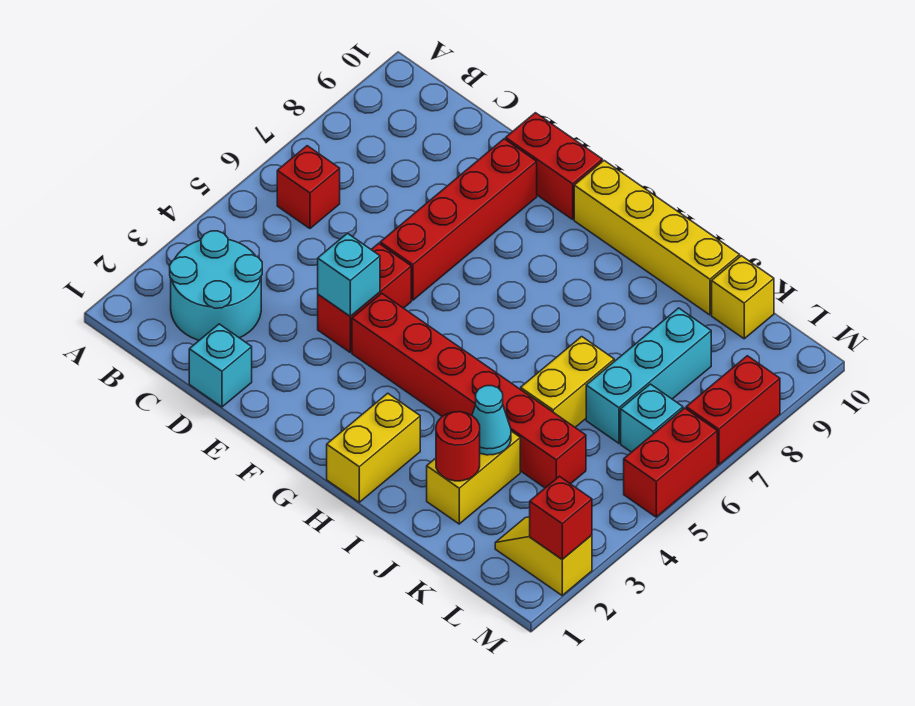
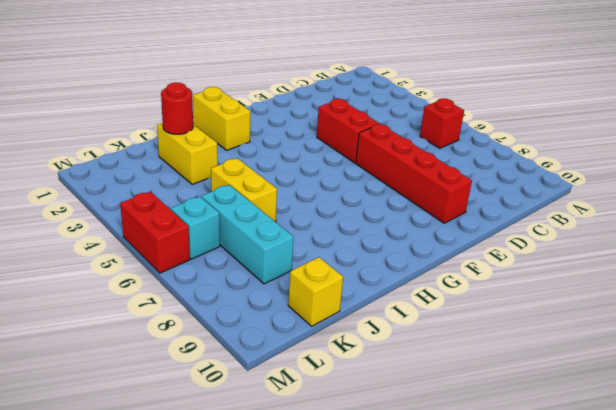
none -> cyan round brick B2:C3 level 1
none -> cyan brick D1 level 1
none -> red brick E10:F10 level 1

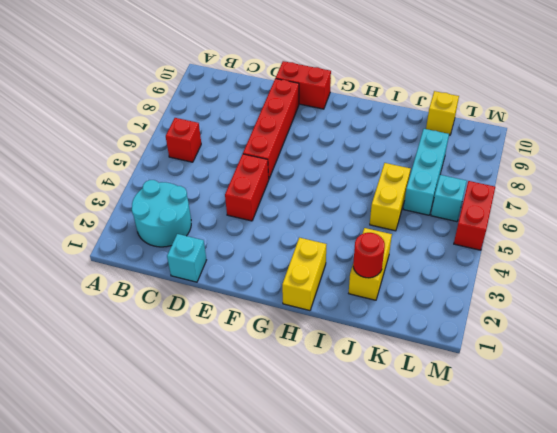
none -> red brick F4:K4 level 1
none -> yellow brick G10:J10 level 1
none -> yellow slope L2:M2 level 1 top M

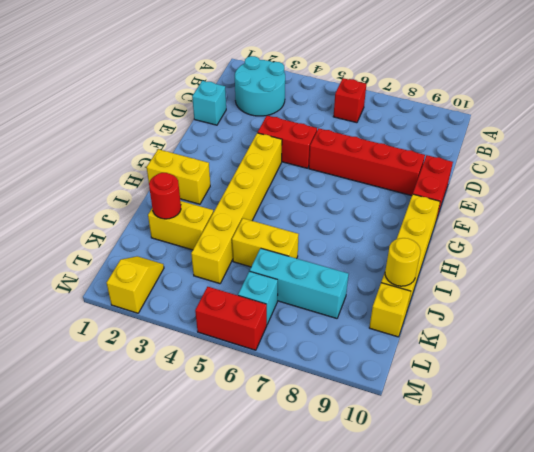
yellow brick F4:K4 level 1 -> red brick F4:K4 level 1
yellow round brick J10 level 2 -> none
none -> red brick M7:M8 level 1
none -> cyan brick E4 level 2
none -> cyan cone J3 level 2

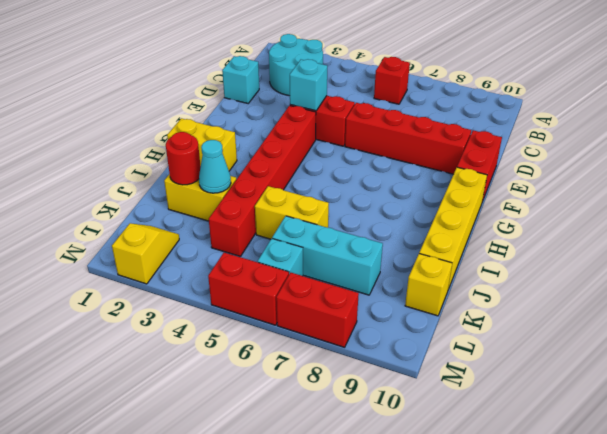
none -> red brick M2 level 2

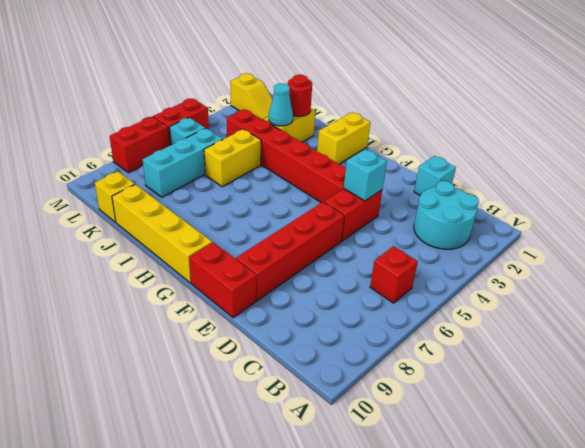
none -> red brick M2 level 2

